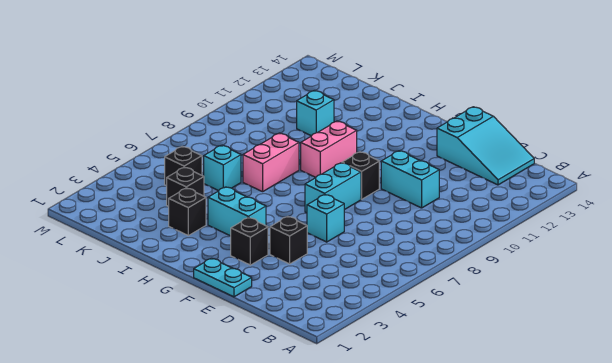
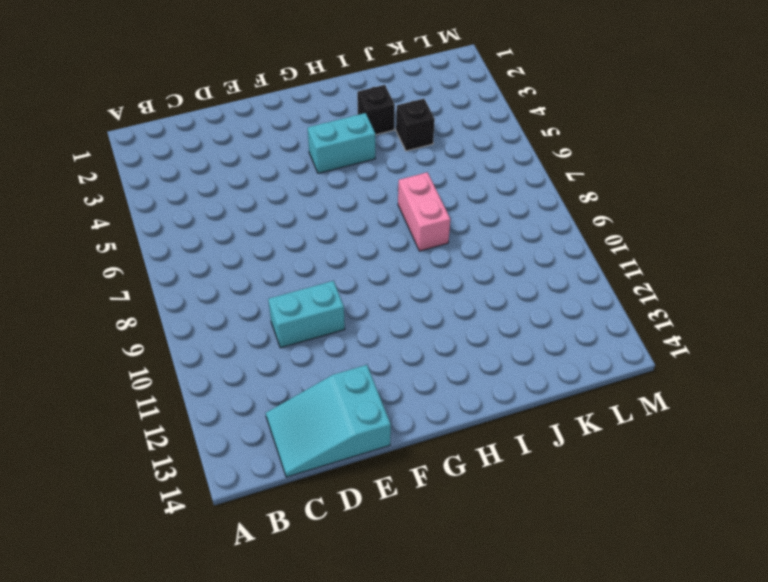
none -> cyan plate E1:F1 level 1
none -> black brick E4 level 1
none -> cyan brick E6 level 1

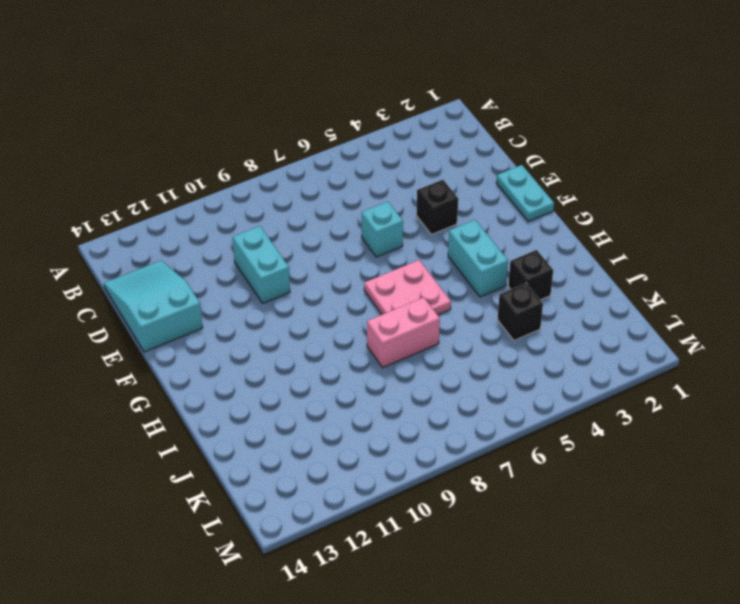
pink plate G6:H7 level 1 -> none
none -> black brick F3 level 1
none -> cyan brick F7:F8 level 1
none -> black brick F9 level 1

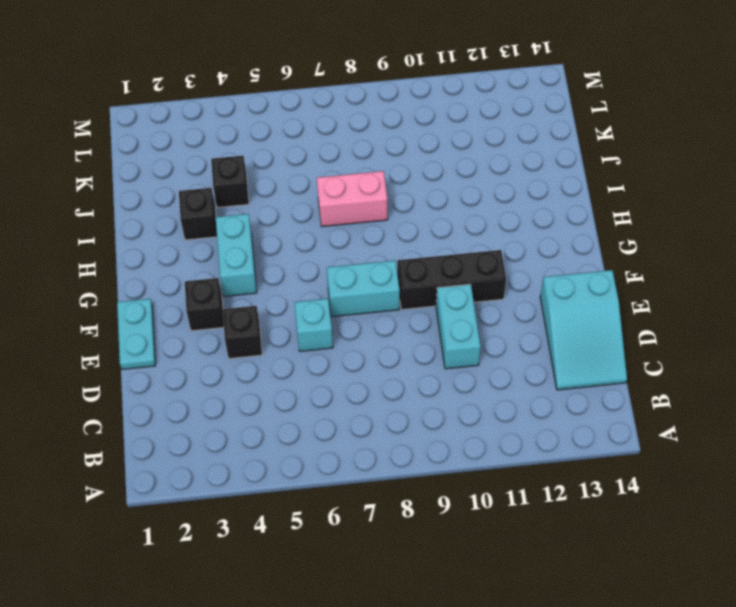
black brick F9:F11 level 1 -> black brick F9 level 1
none -> pink brick H9:H10 level 1
none -> cyan brick J6 level 1
none -> cyan brick J11 level 1

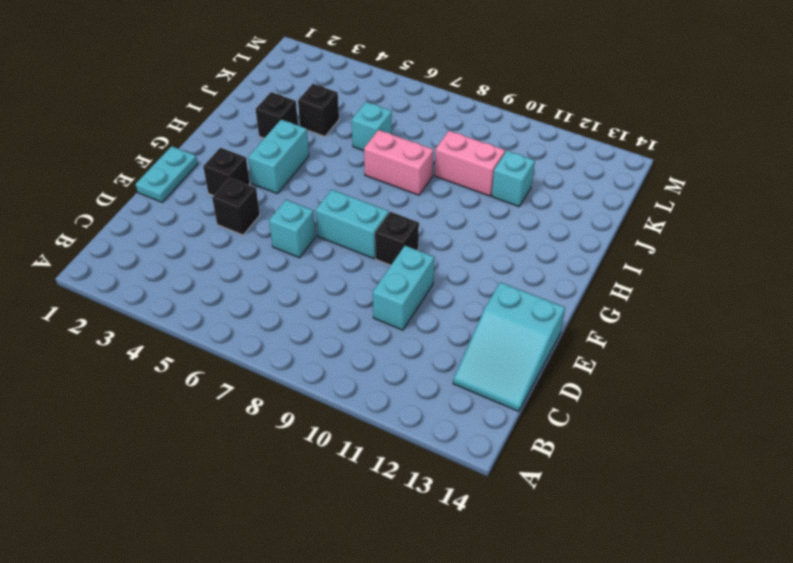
pink brick J9:J10 level 1 -> pink brick H9:H10 level 1
none -> black brick K5 level 1

